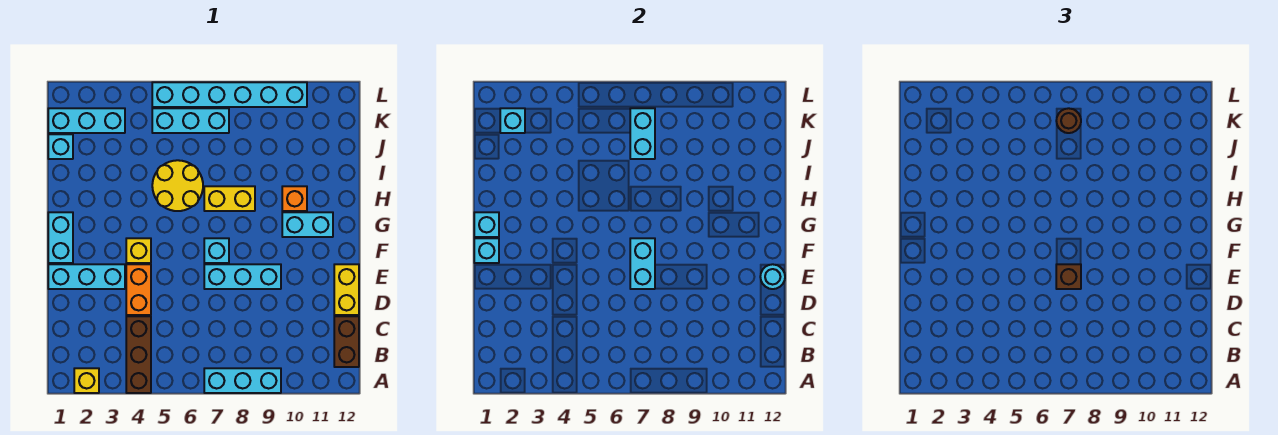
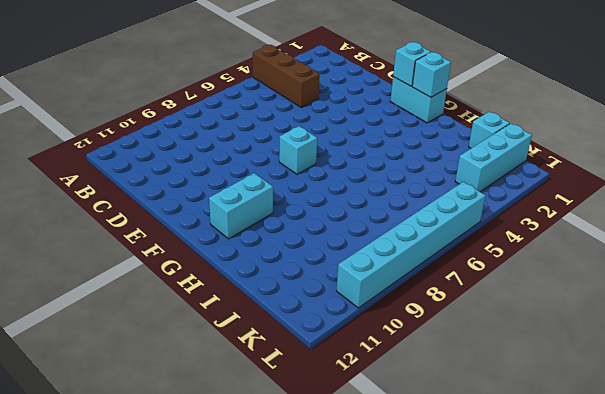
none -> yellow brick A2 level 1
none -> cyan brick A7:A9 level 1
none -> brown brick B12:C12 level 1

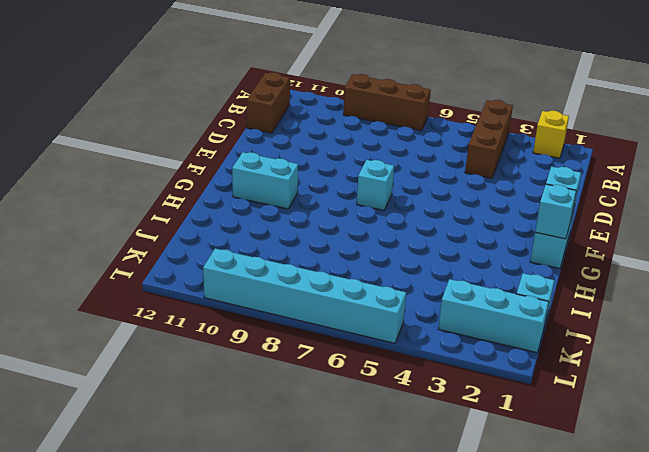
brown brick A7:A9 level 1 -> cyan brick A7:A9 level 1
none -> orange brick D4:E4 level 1
none -> yellow brick D12:E12 level 1
none -> cyan brick E1:E3 level 1

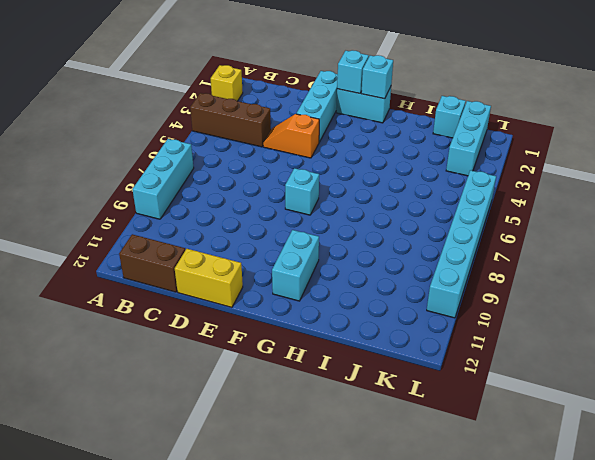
orange slope D4:E4 level 1 top E -> orange brick D4:E4 level 1
none -> cyan brick E7:E9 level 1
none -> yellow brick F4 level 1
none -> yellow round brick H5:I6 level 1

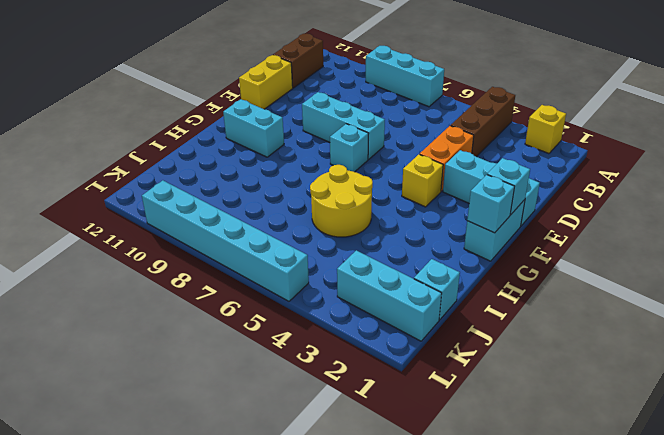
none -> yellow brick H7:H8 level 1
none -> orange brick H10 level 1
none -> cyan brick K5:K7 level 1

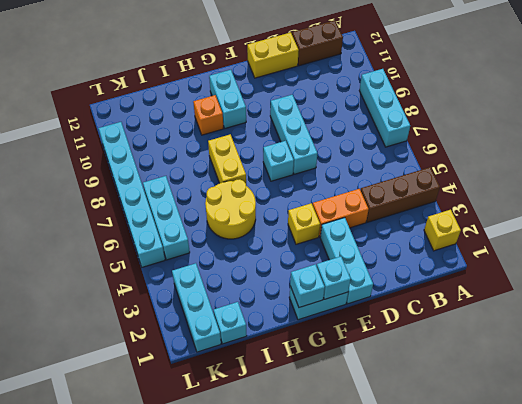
none -> cyan brick E7:F7 level 2
none -> cyan round brick E12 level 2
none -> cyan brick J7:K7 level 2

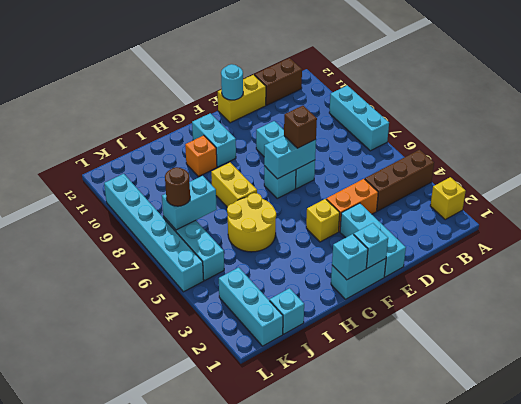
none -> cyan brick K2 level 2

